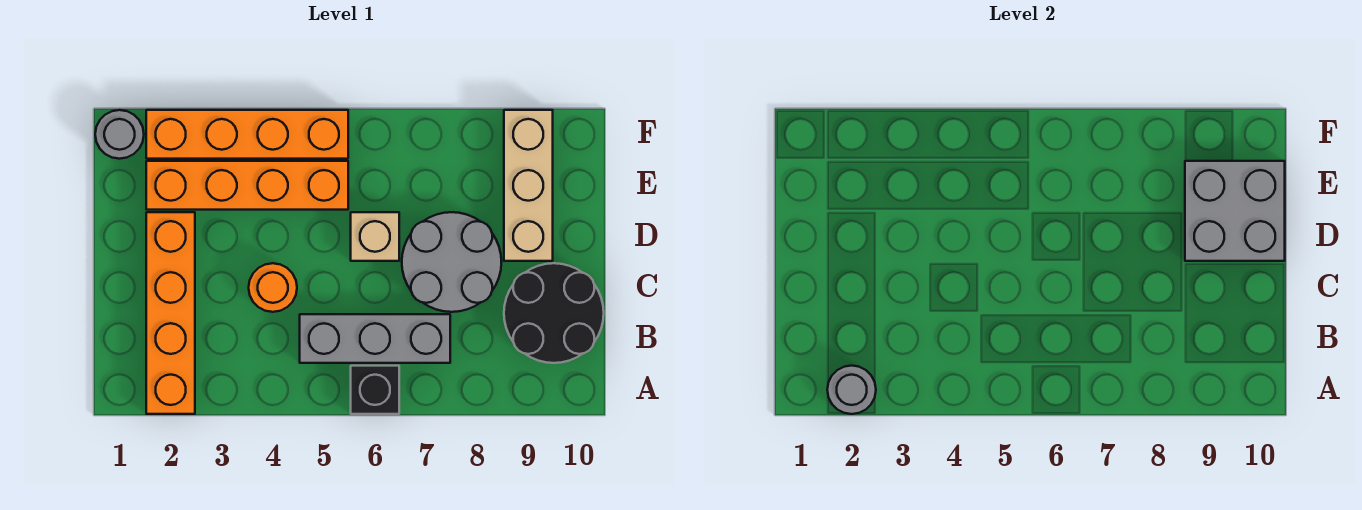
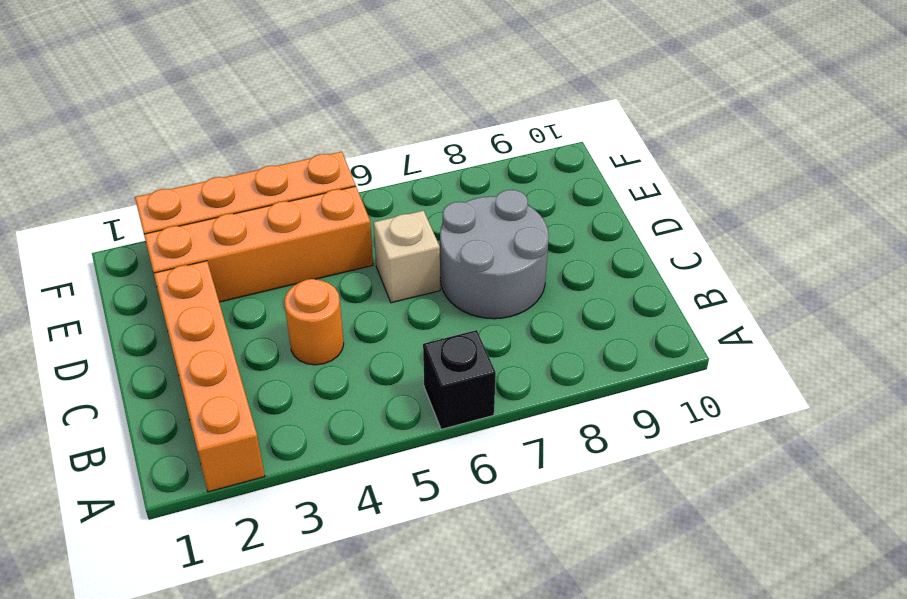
none -> grey brick B5:B7 level 1
none -> black round brick B9:C10 level 1
none -> tan brick D9:F9 level 1

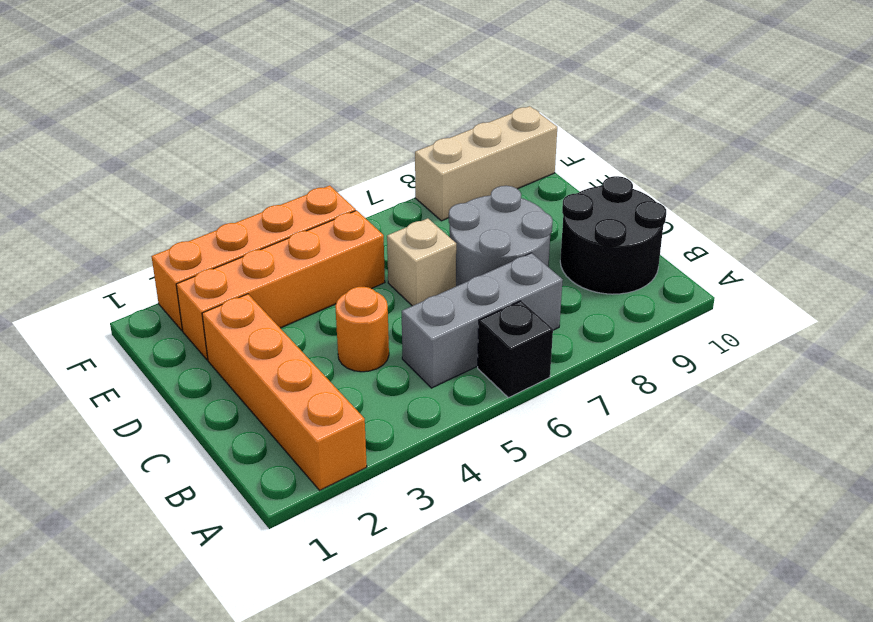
tan brick F8:F10 level 1 -> tan brick D9:F9 level 1
none -> grey round brick F1 level 1
none -> grey round brick A2 level 2
none -> grey brick D9:E10 level 2

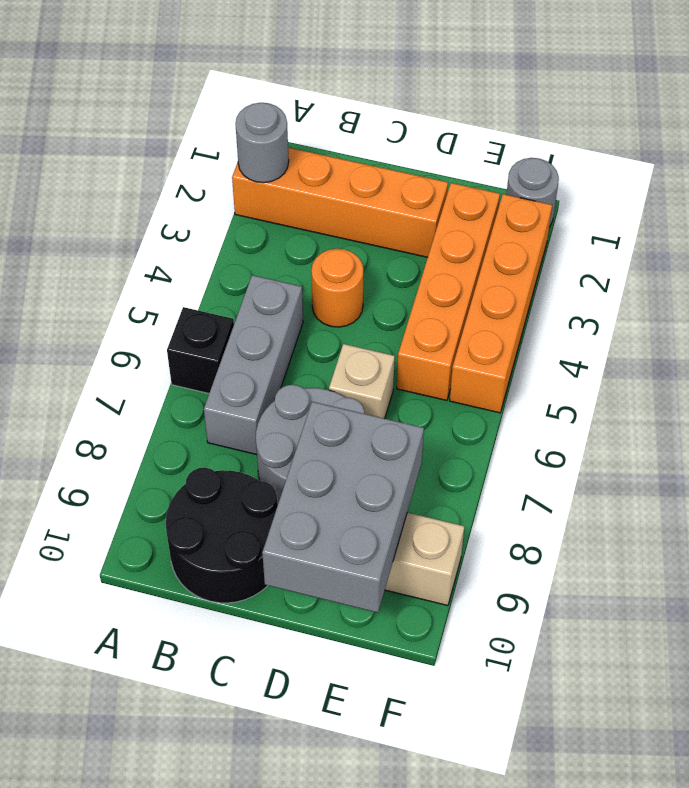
grey brick D8:E10 level 2 -> grey brick D9:E10 level 2

